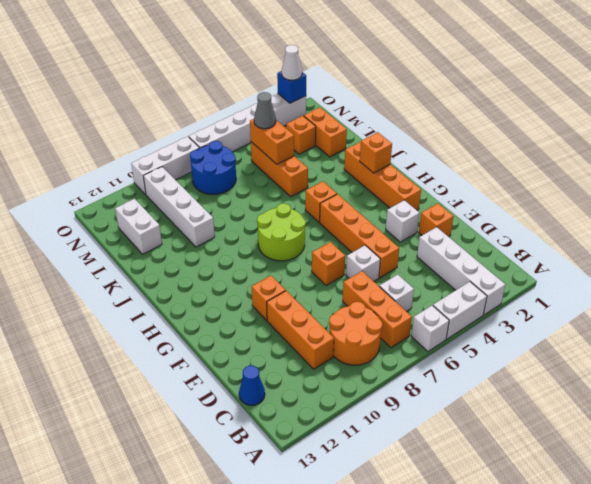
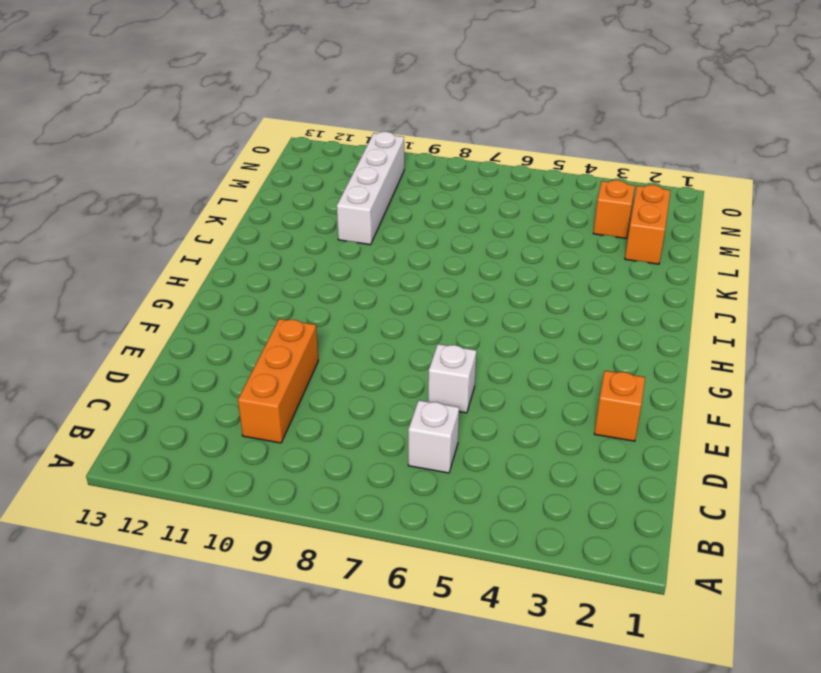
none -> white brick A3:D3 level 1
none -> white brick A4:A5 level 1
none -> white brick A6 level 1
none -> orange brick B7:D7 level 1

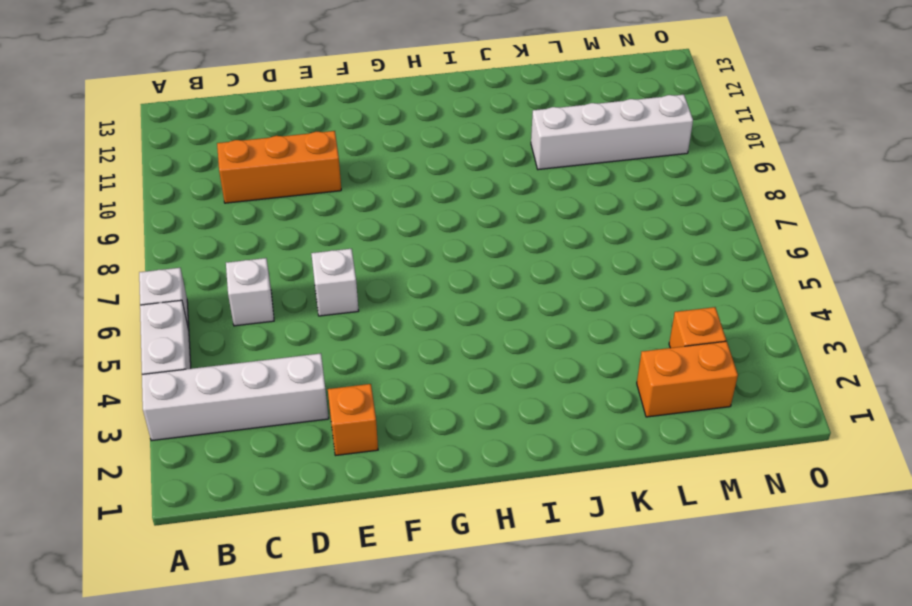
none -> orange brick B7:D7 level 1
none -> orange round brick B8:C9 level 1
none -> blue cone C13 level 1
none -> orange brick E5:H5 level 1

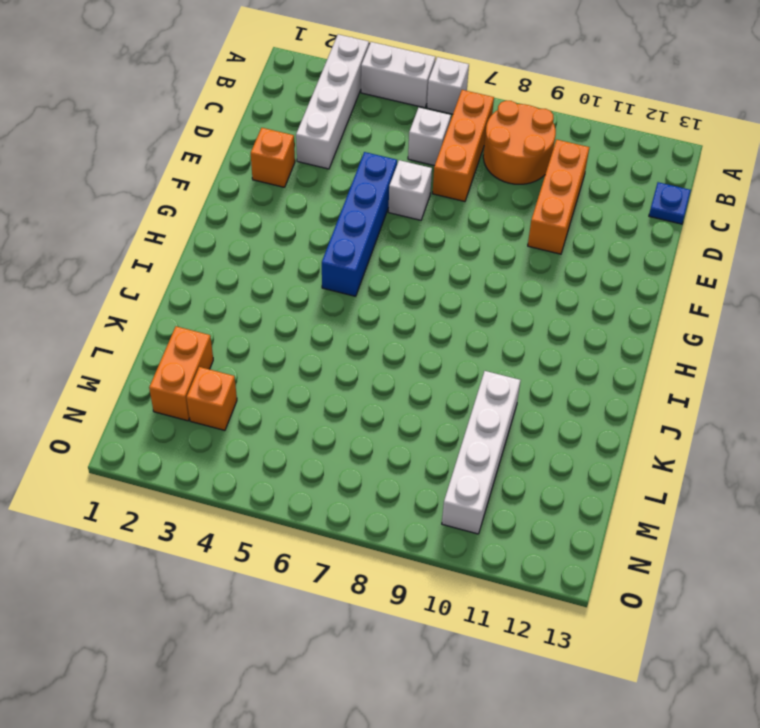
blue plate C13 level 1 -> blue cone C13 level 1
blue brick E5:H5 level 1 -> orange brick E5:H5 level 1
none -> white brick F3 level 1
none -> orange brick F7 level 1
none -> orange brick F10 level 1
none -> orange brick G2:J2 level 1

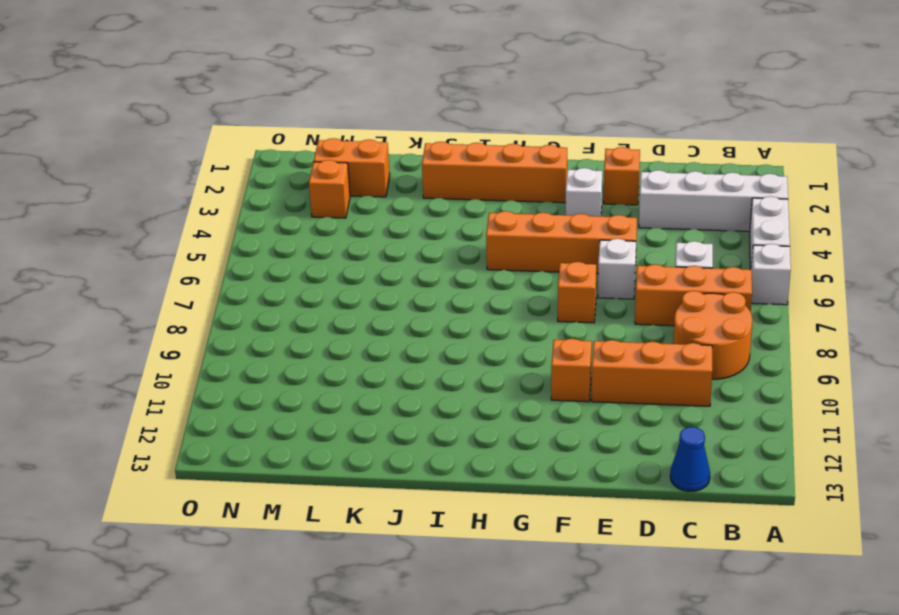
none -> lime round brick H7:I8 level 1
none -> orange brick I5 level 1
none -> orange brick K5:M5 level 1
none -> white brick K10:N10 level 1

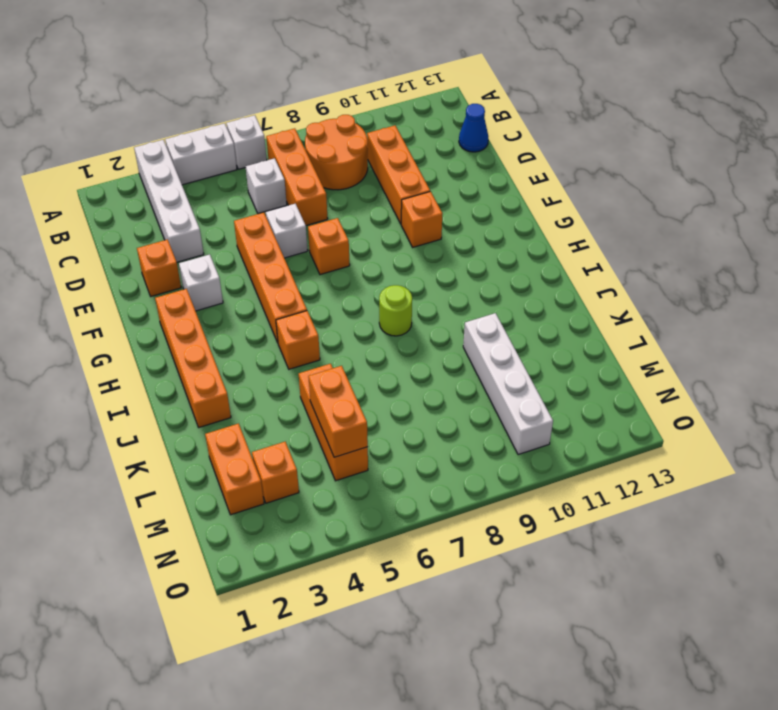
lime round brick I8 level 1 -> lime round brick H7:I8 level 1
none -> white brick L12:M12 level 1
none -> blue round brick M7:N8 level 1
none -> white brick O2:O7 level 1
none -> white brick O8:O10 level 1

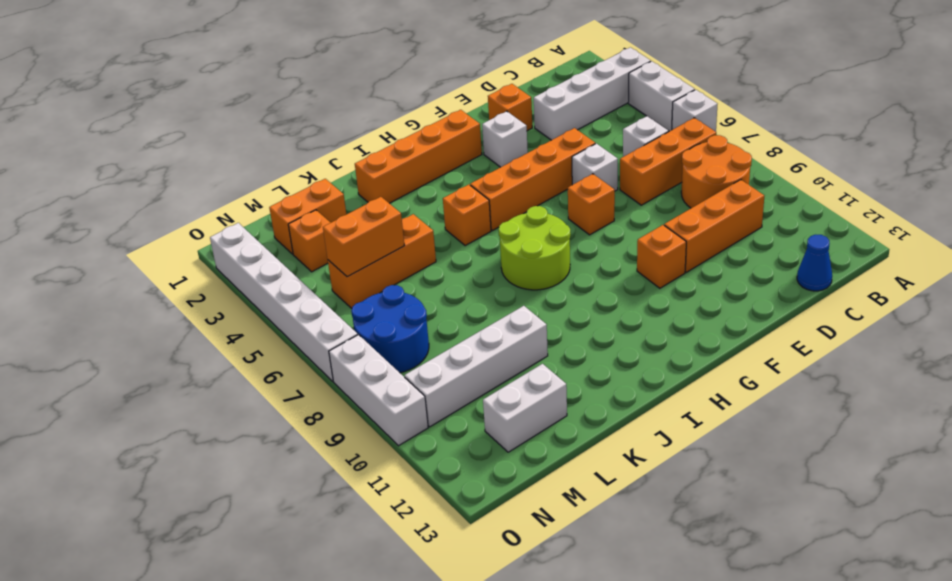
none -> orange brick I2 level 2
none -> blue brick O2 level 2
none -> grey cone M5 level 3
none -> white cone O2 level 3

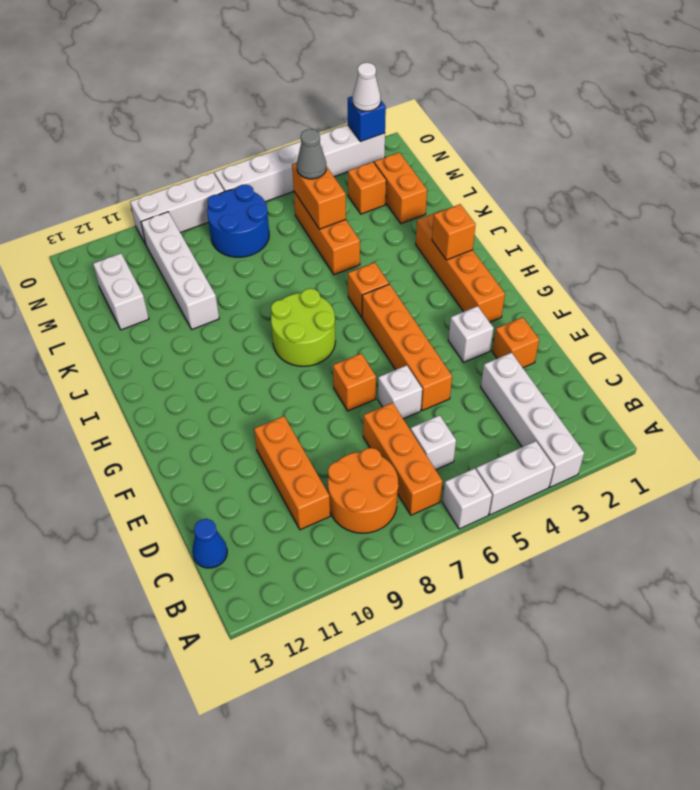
none -> orange brick F10 level 1

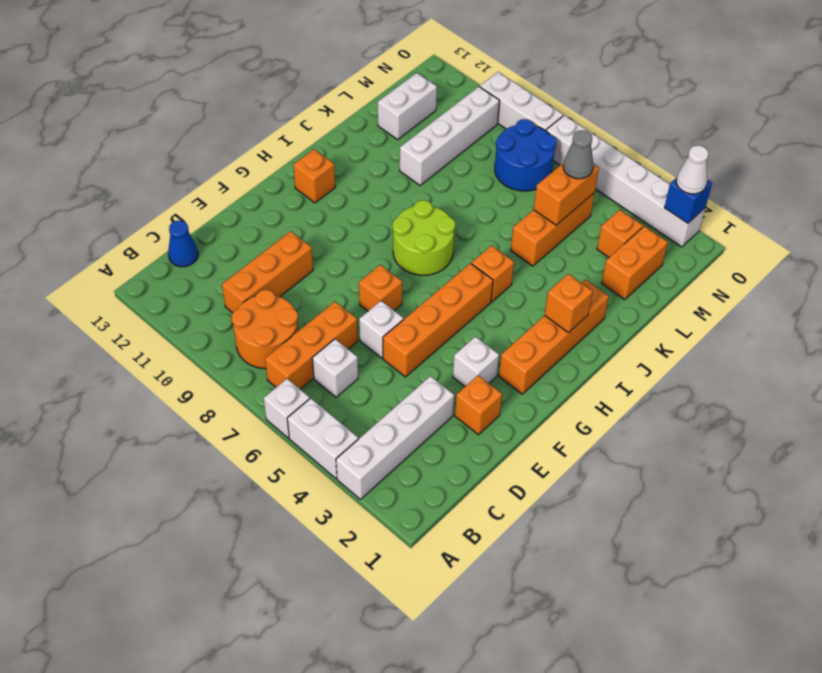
orange brick H12 level 1 -> orange brick F10 level 1

